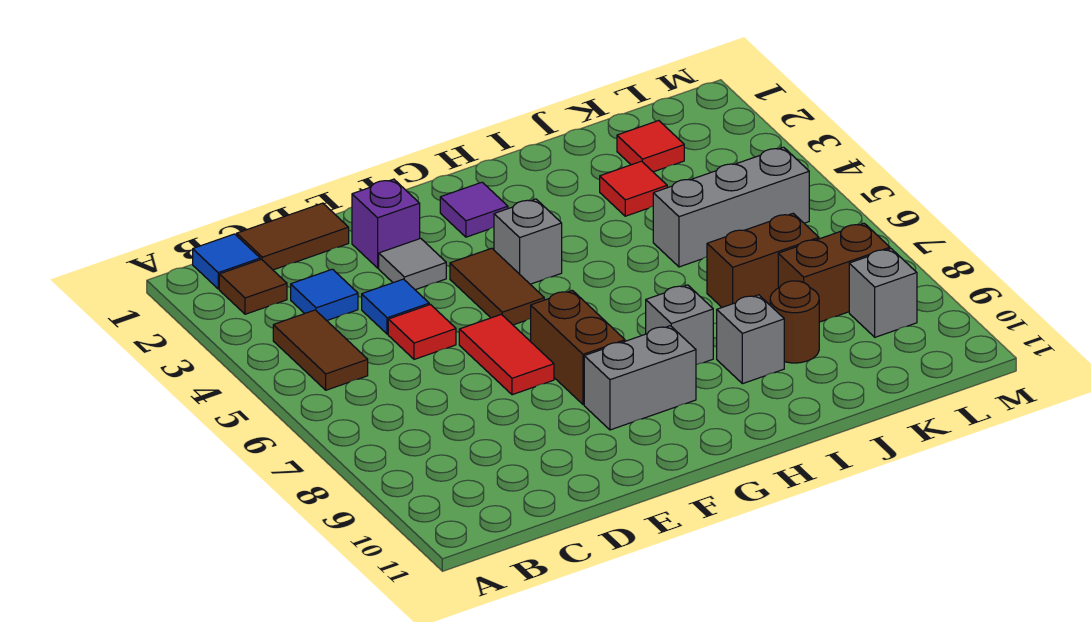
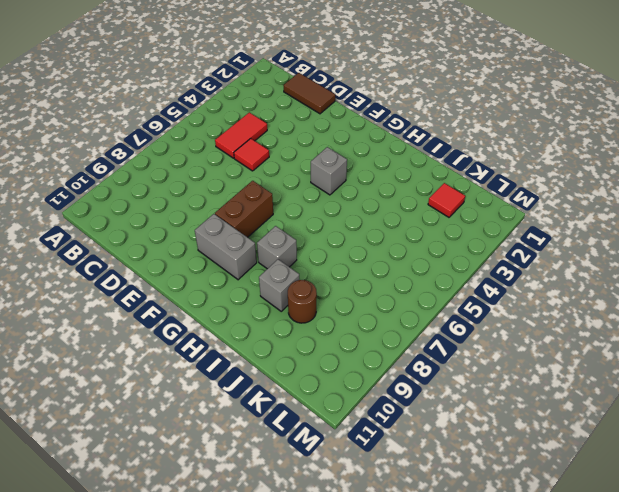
red tile C4:C5 level 1 -> red tile E6:E7 level 1
none -> blue tile B1 level 1
none -> brown tile B2 level 1
none -> brown tile B4:B5 level 1

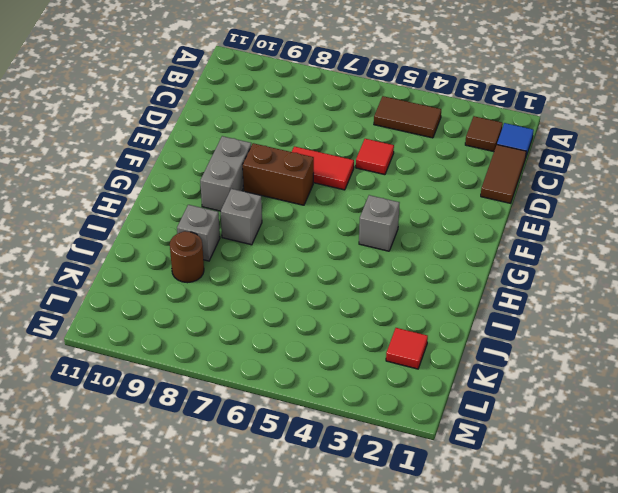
none -> blue tile C3 level 1
none -> blue tile D4 level 1
none -> purple brick E2 level 1

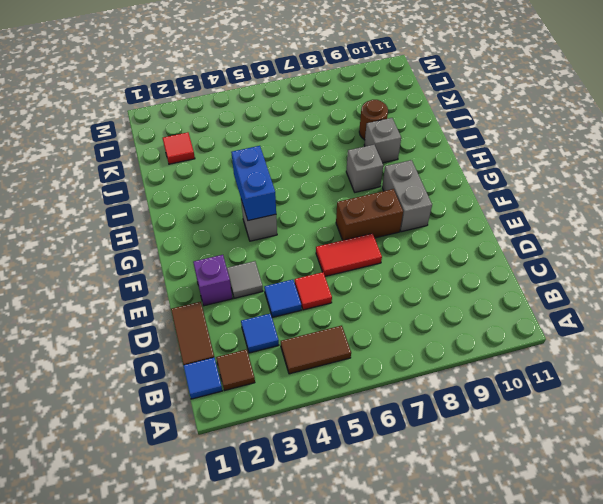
blue brick G4:H4 level 2 -> none
none -> brown tile F4:F5 level 1
none -> purple tile G2 level 1
none -> red tile J3 level 1

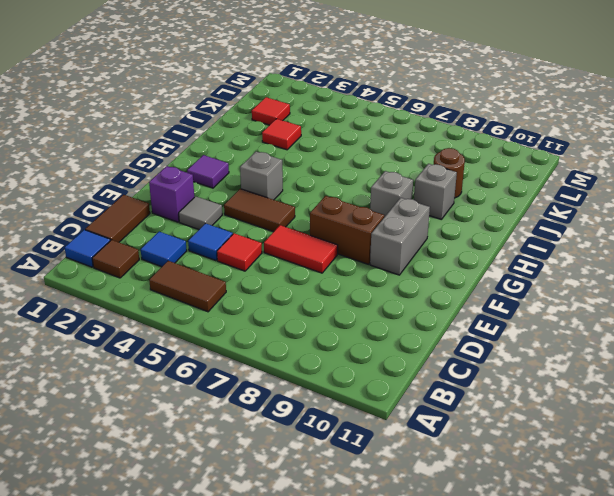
none -> grey brick J5:L5 level 1
none -> brown brick J7:K7 level 1
none -> brown brick K8:L8 level 1

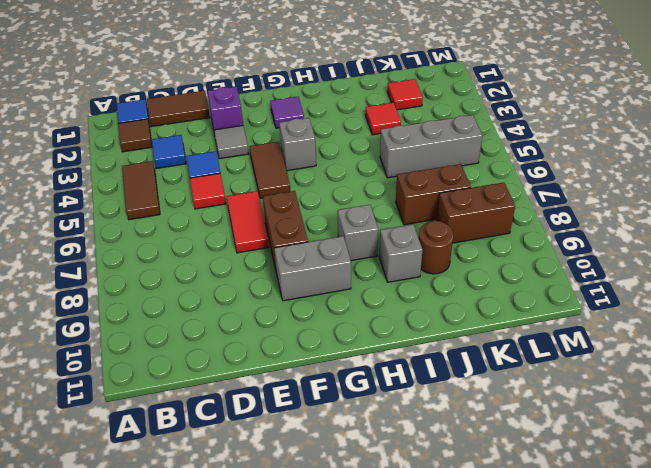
none -> grey brick L9 level 1

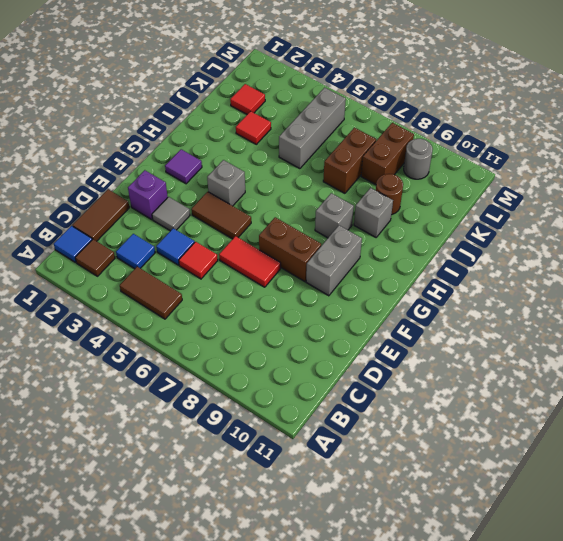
grey round brick L9 level 1 -> grey brick L9 level 1

